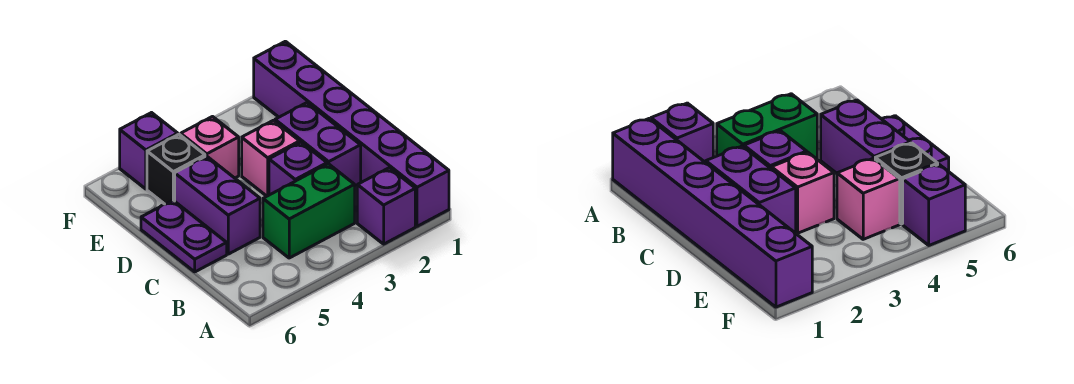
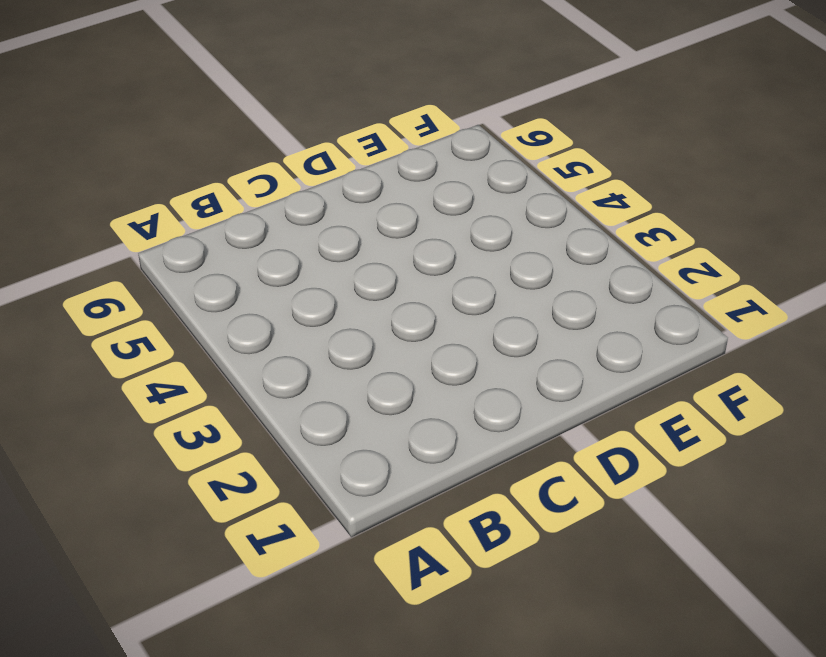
none -> purple brick A1:F1 level 1
none -> purple brick A2 level 1

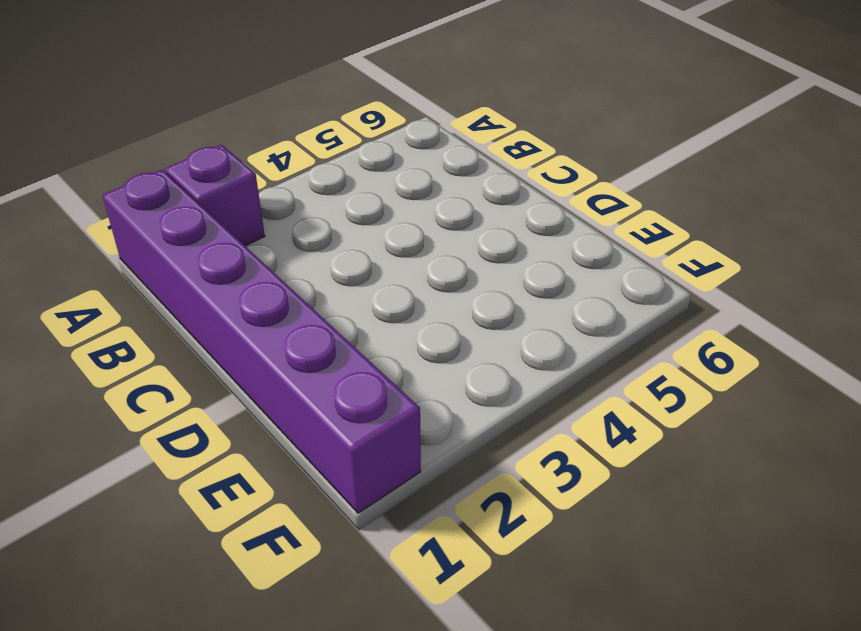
none -> green brick B3:B4 level 1
none -> purple brick C2:D2 level 1

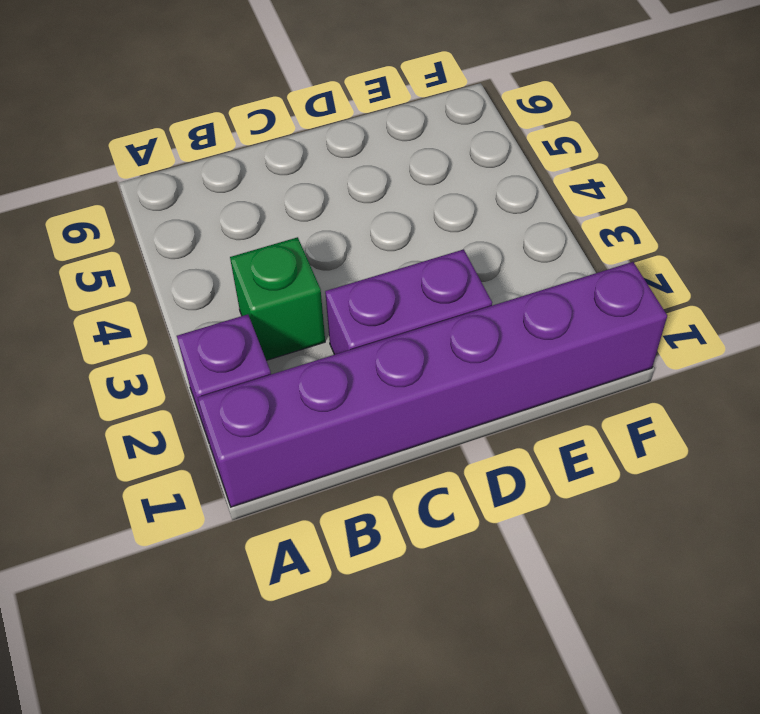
green brick B3 level 1 -> green brick B3:B4 level 1
none -> purple brick C3 level 1
none -> purple brick C5:D5 level 1

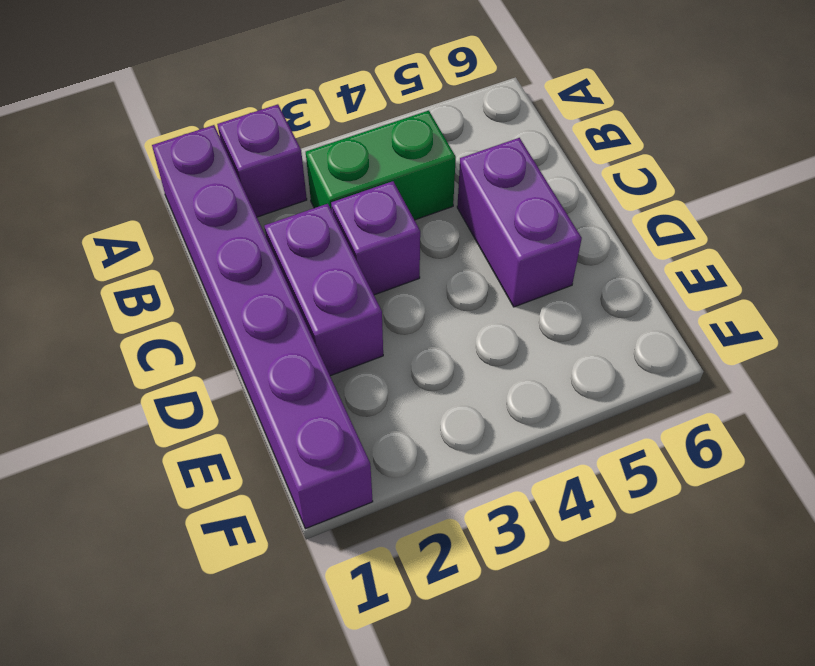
none -> purple plate C6:D6 level 1
none -> pink brick D3 level 1

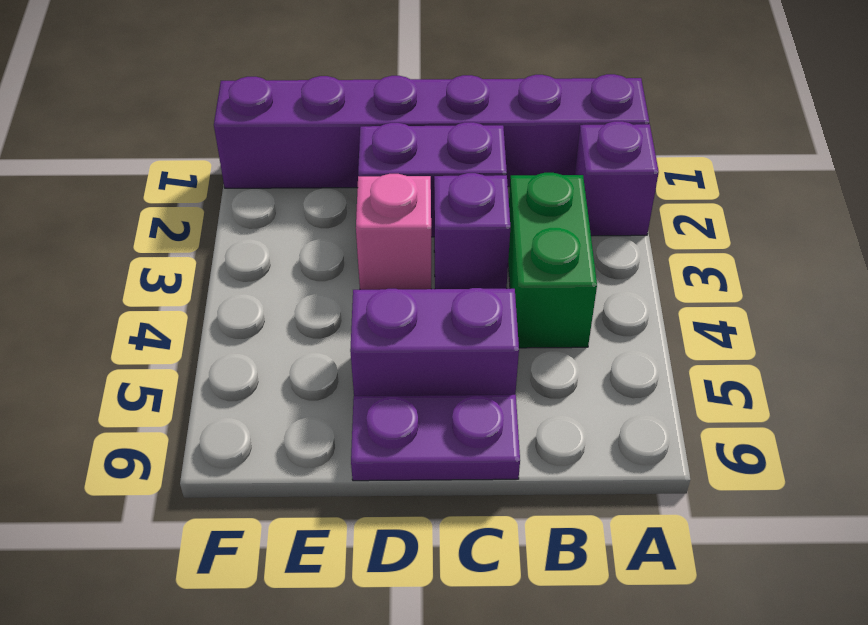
none -> pink brick E4 level 1
none -> black brick E5 level 1

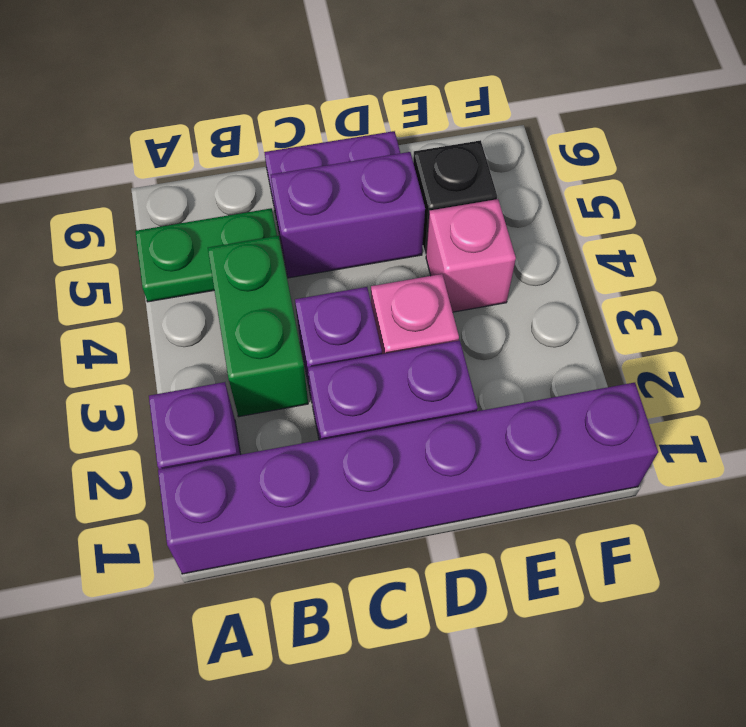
green plate A5:B5 level 1 -> none
none -> purple brick F5 level 1

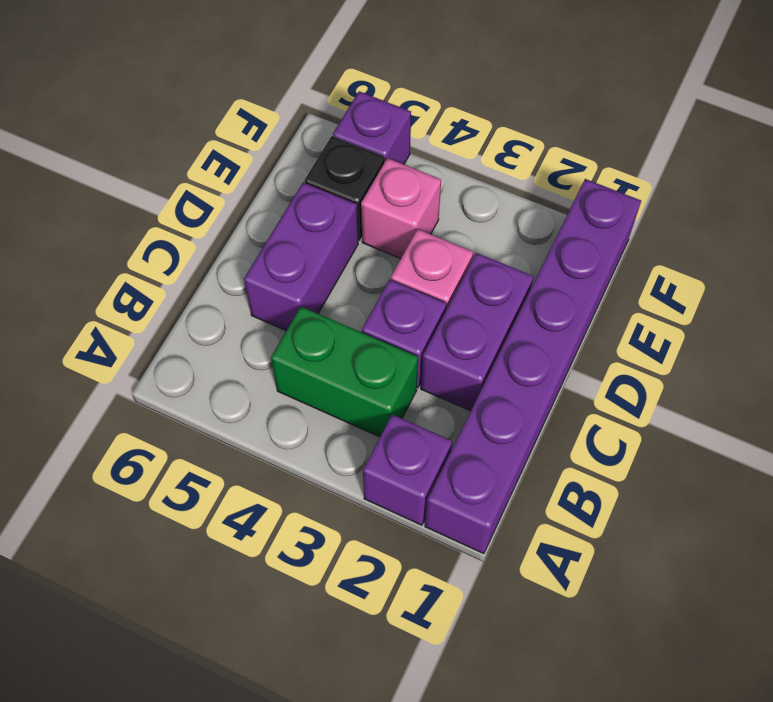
none -> purple plate C6:D6 level 1

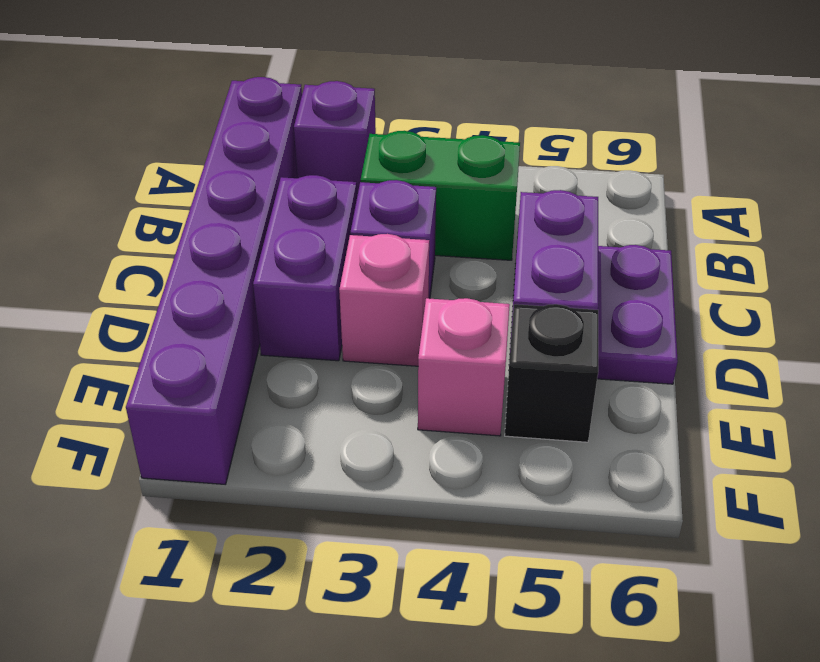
none -> purple brick F5 level 1

